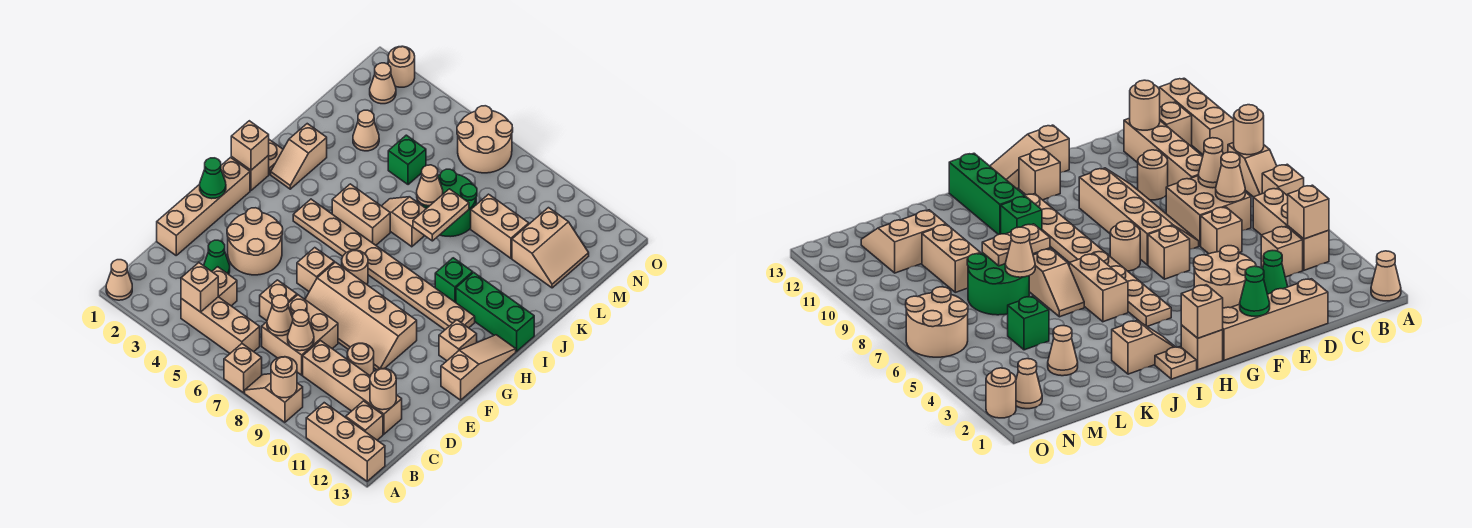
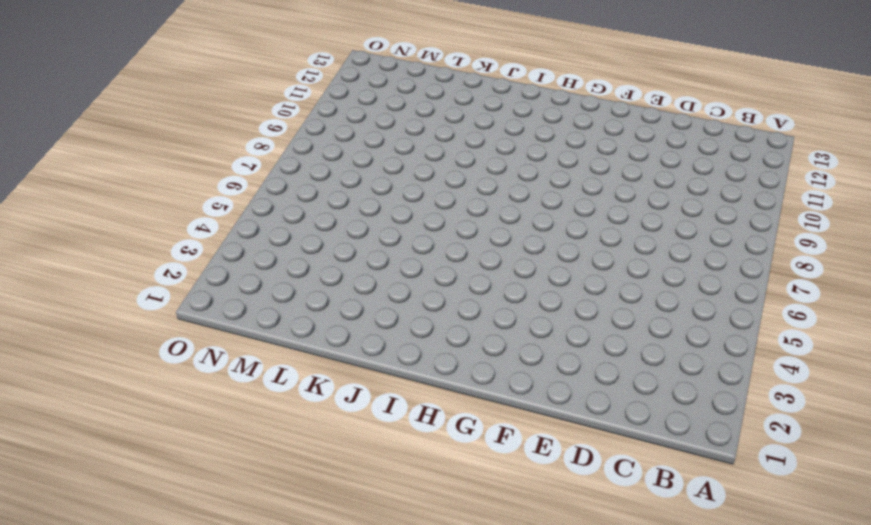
none -> tan cone A1 level 1
none -> tan brick A7 level 1
none -> tan slope A8:A9 level 1 top 9
none -> tan brick A11:A13 level 1

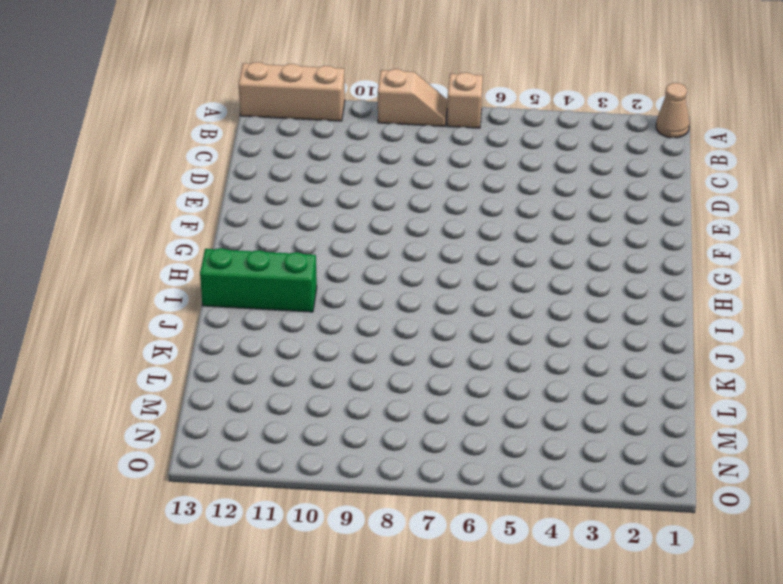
none -> tan brick B4:B6 level 1
none -> tan brick B12 level 1
none -> tan brick C4 level 1
none -> tan brick C7:D8 level 1

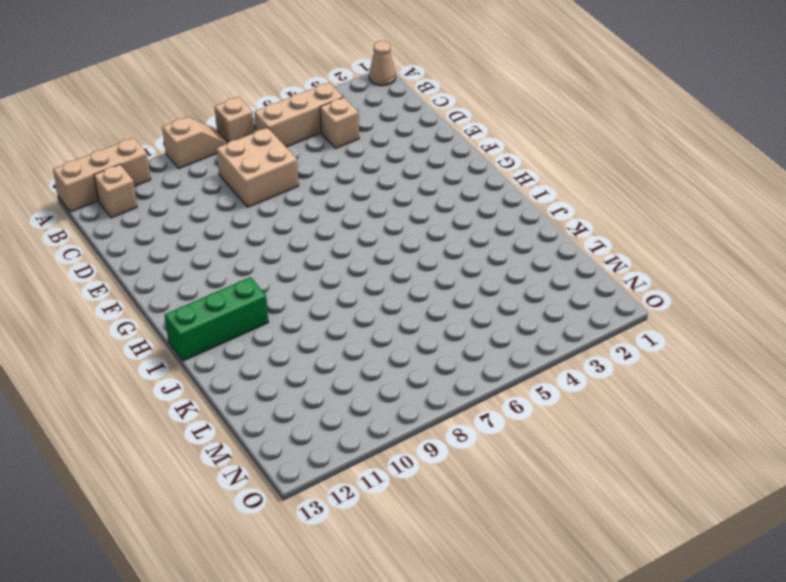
none -> tan brick C9:C12 level 1
none -> tan brick D1:G1 level 1
none -> green cone D3 level 1
none -> tan brick D6 level 1

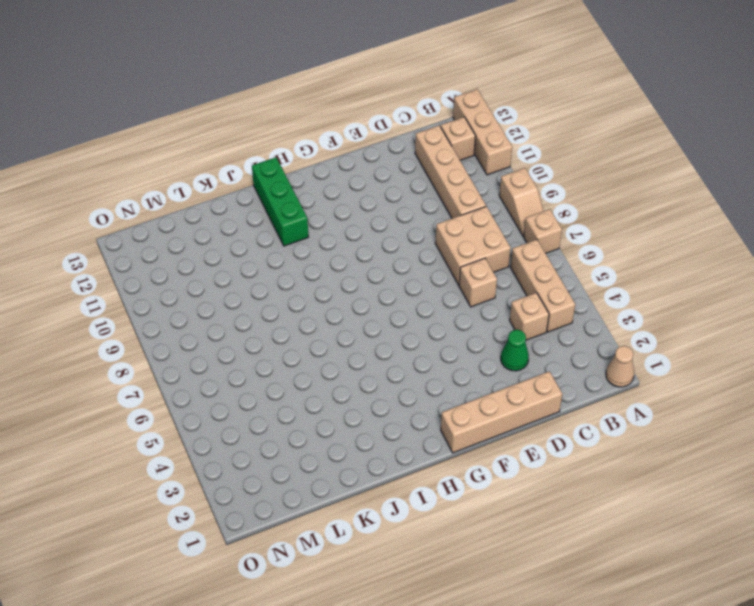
none -> tan round brick D10 level 1
none -> tan round brick E3:F4 level 1
none -> tan slope E7:F10 level 1 top F
none -> tan brick F6 level 1

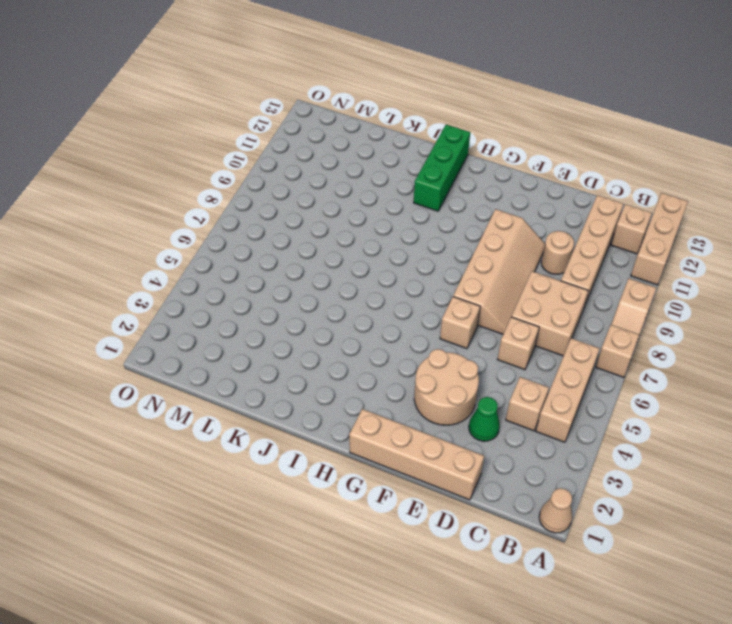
none -> tan slope F13:H13 level 1 top F
none -> tan round brick G7 level 1
none -> tan brick G12 level 1
none -> tan brick H1 level 1

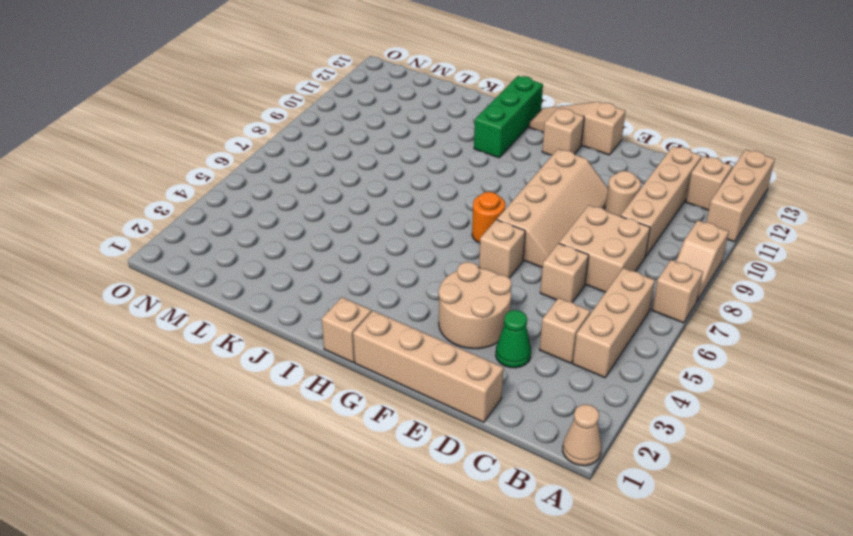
orange round brick G7 level 1 -> tan round brick G7 level 1
none -> tan plate H4:H11 level 1
none -> tan plate I1 level 1
none -> tan slope I2:J2 level 1 top J
none -> tan brick I5:I6 level 1

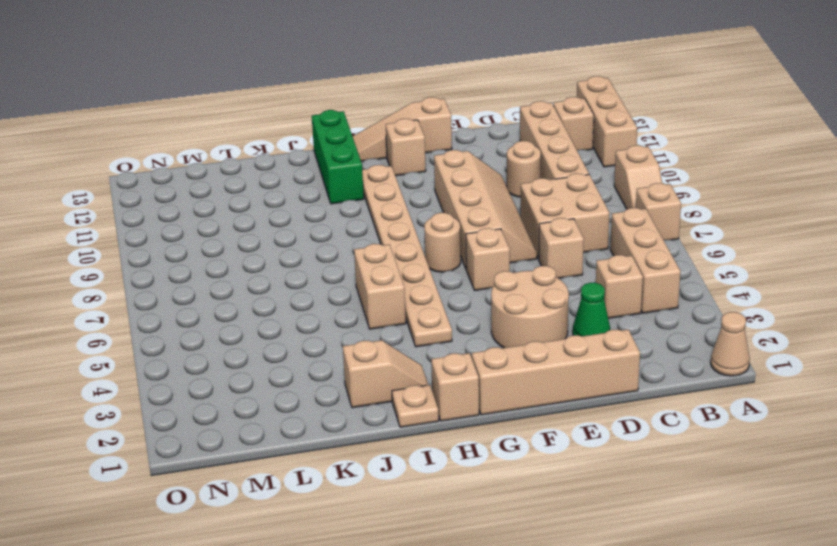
none -> green brick I10 level 1
none -> tan slope J6:J7 level 1 top 7
none -> green round brick K7:L8 level 1
none -> tan cone L3 level 1

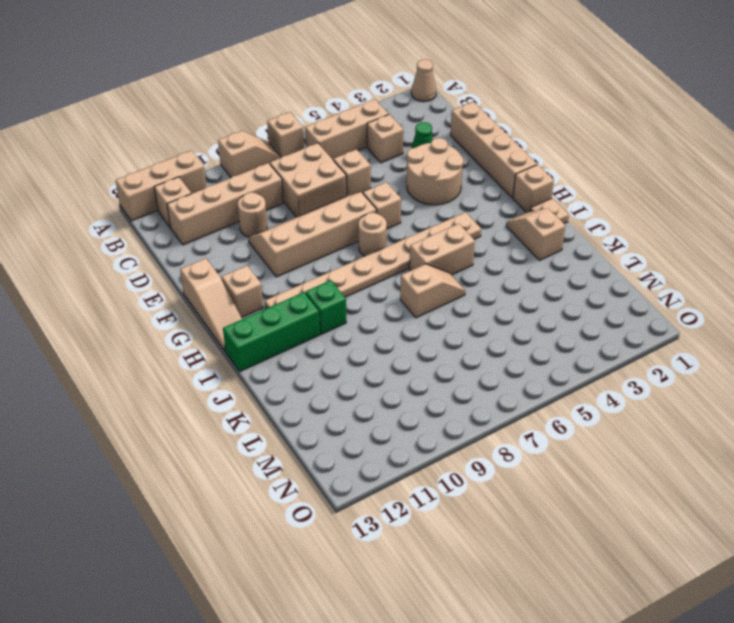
none -> green round brick K7:L8 level 1
none -> tan cone L3 level 1
none -> green brick L5 level 1
none -> tan brick L9:L10 level 1

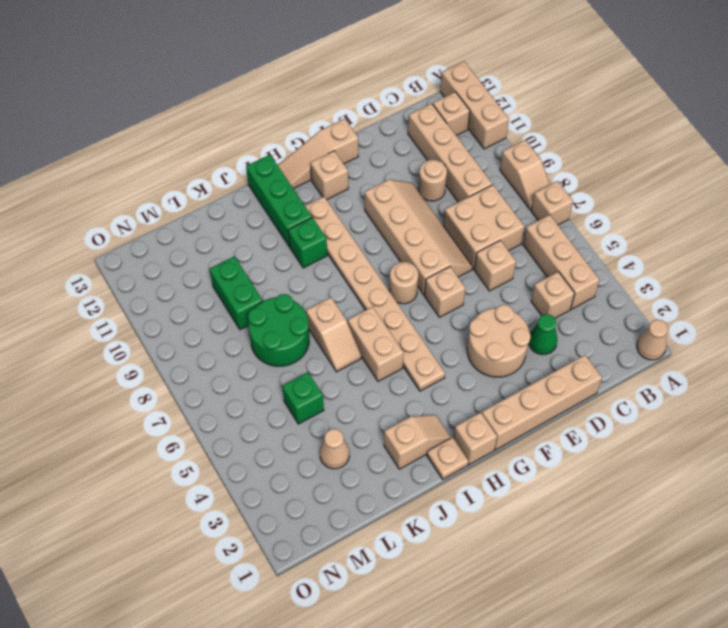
green brick L9:L10 level 1 -> tan brick L9:L10 level 1
none -> tan slope L11:M12 level 1 top 11
none -> tan cone N2 level 1
none -> tan round brick N6:O7 level 1
none -> tan round brick O2 level 1

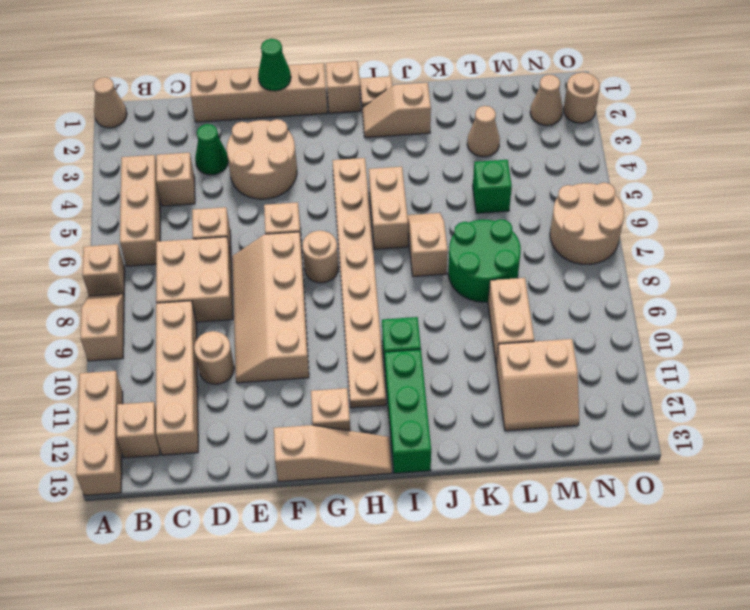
none -> tan round brick A9 level 2
none -> tan brick B4 level 2
none -> tan cone C7 level 2
none -> tan cone C8 level 2

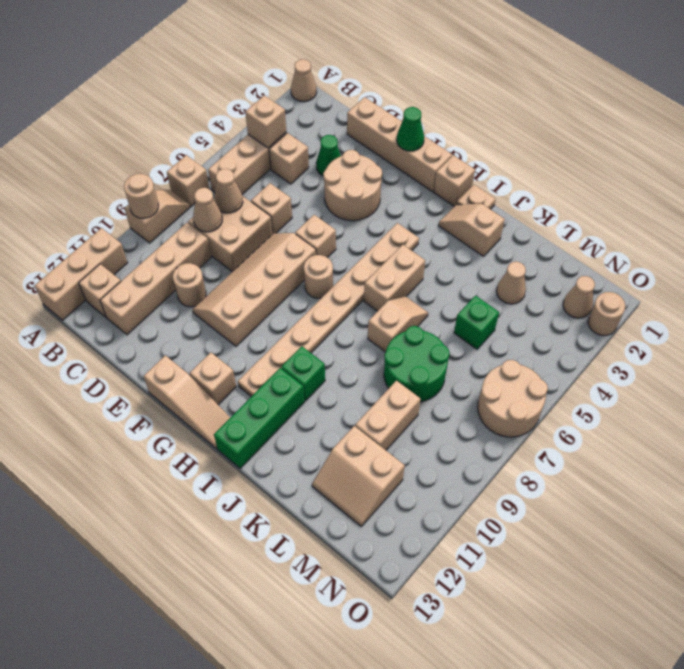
none -> tan round brick C12 level 2
none -> tan brick H1 level 2
none -> tan plate J8:K8 level 2
none -> tan cone K7 level 2

